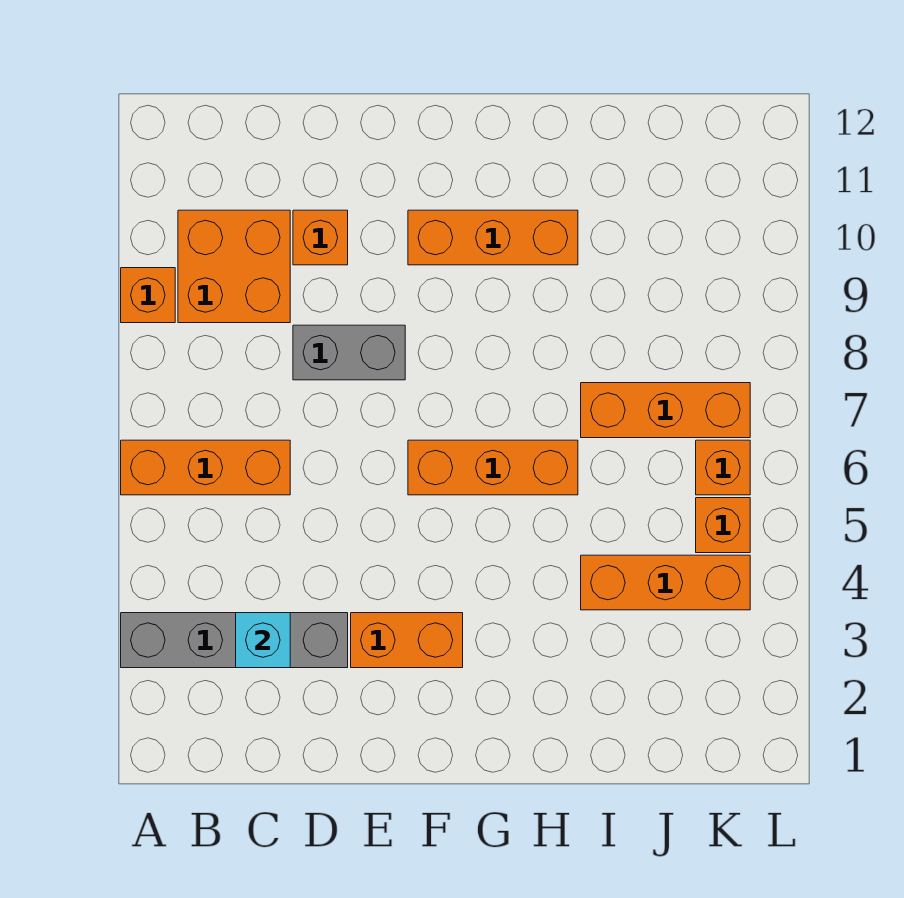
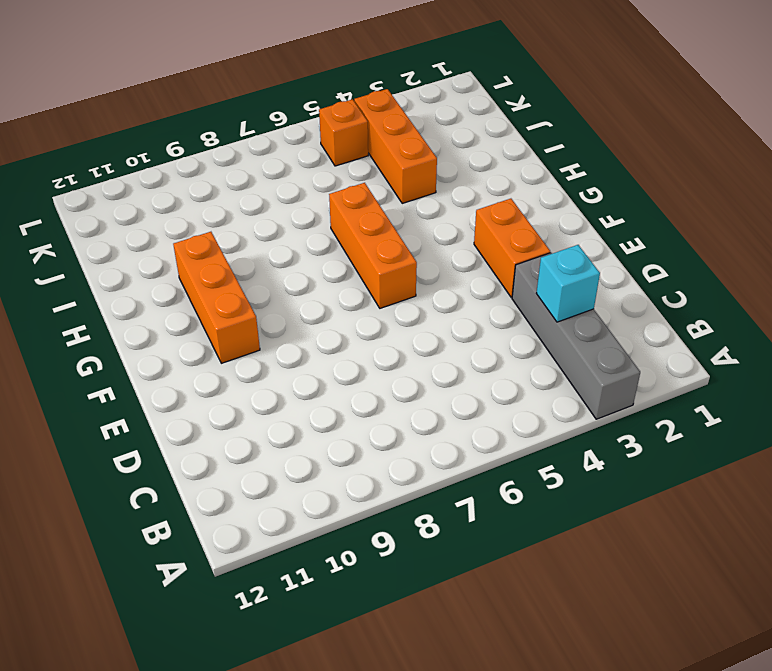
none -> orange brick A6:C6 level 1
none -> orange brick A9 level 1
none -> orange brick B9:C10 level 1

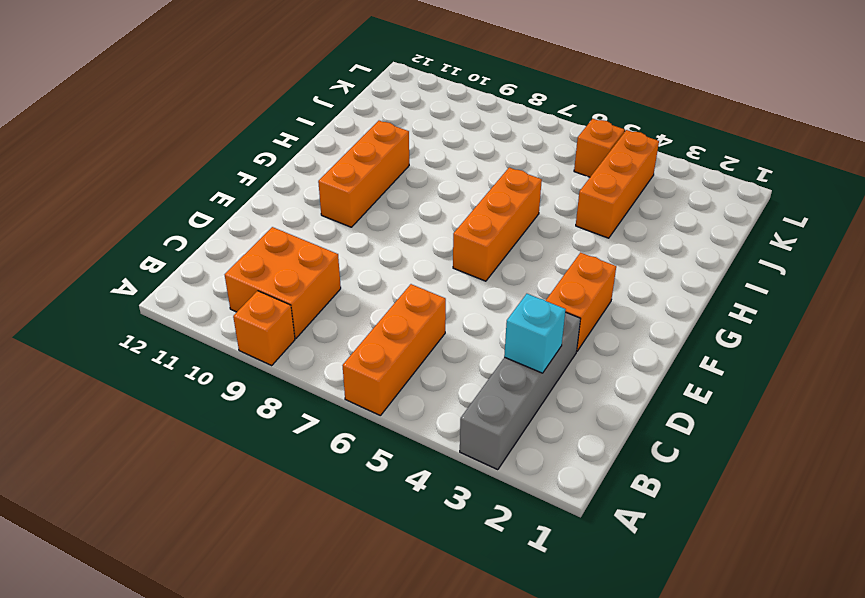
none -> grey brick D8:E8 level 1
none -> orange brick D10 level 1
none -> orange brick I7:K7 level 1

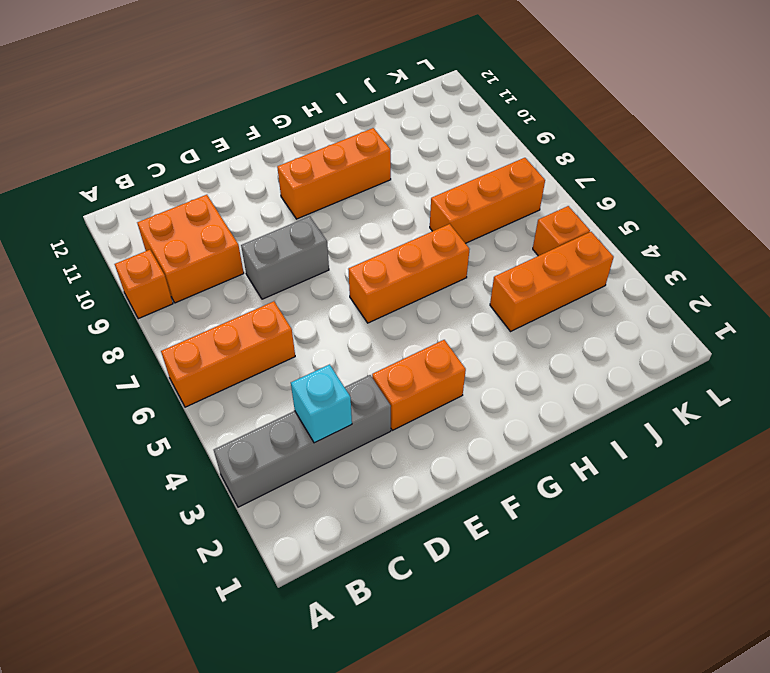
none -> orange brick D10 level 1
none -> orange brick K6 level 1

